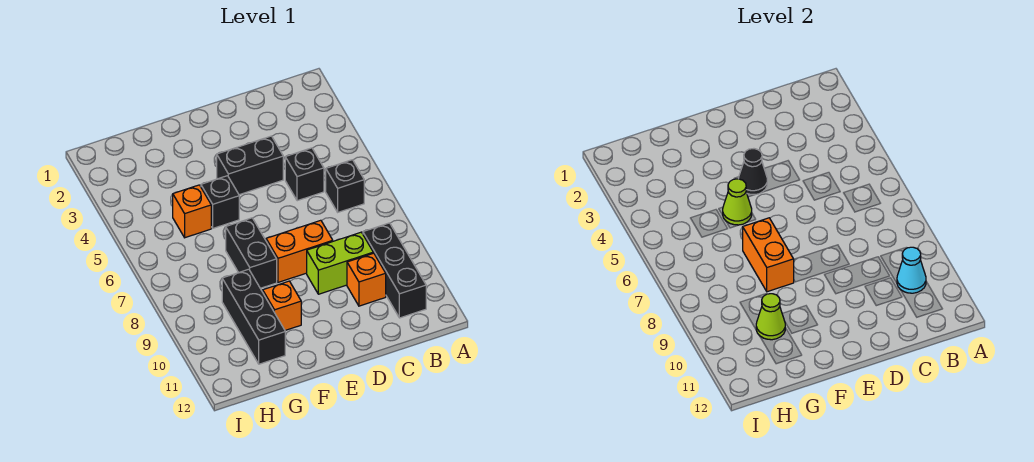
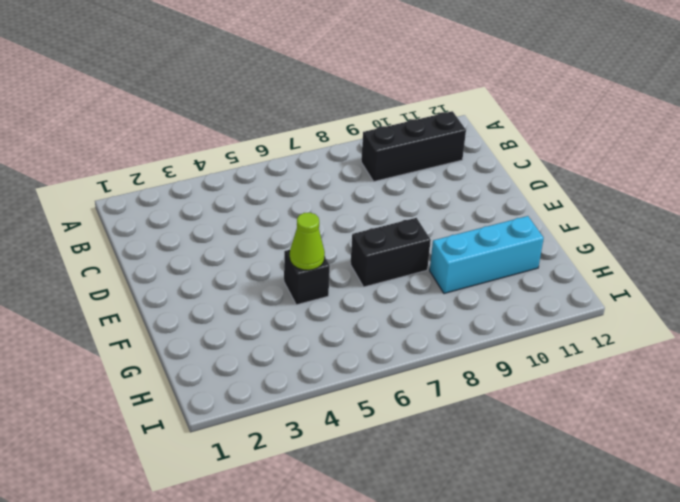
cyan brick G9:G11 level 1 -> black brick G9:G11 level 1
none -> black brick B6 level 1
none -> black brick C5 level 1
none -> lime brick C9:D9 level 1

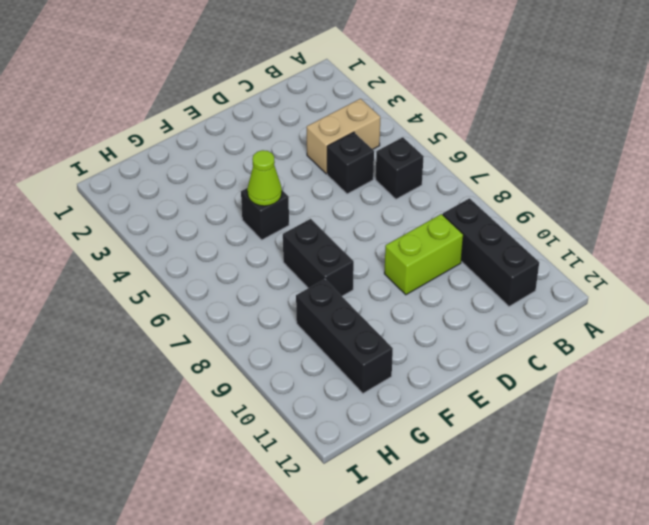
tan brick B4:C4 level 1 -> none
none -> orange brick C10 level 1
none -> black brick D4:E4 level 1
none -> orange brick D8:E8 level 1

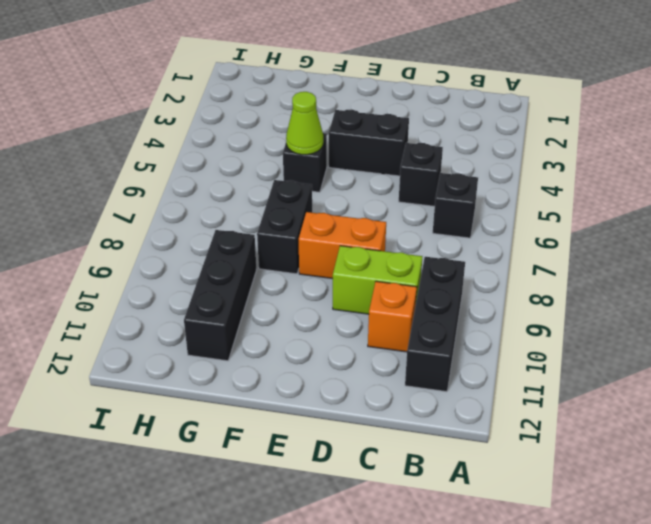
none -> orange brick F10 level 1
none -> orange brick G5 level 1
none -> cyan cone B10 level 2

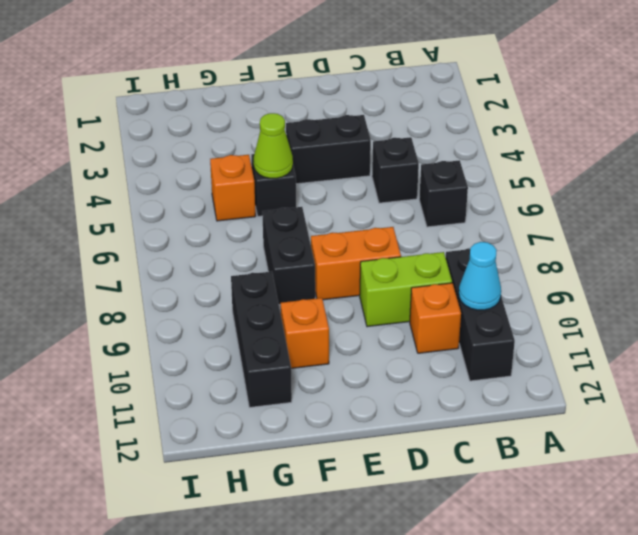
none -> black cone E4 level 2
none -> orange brick F7:F8 level 2
none -> lime cone G10 level 2

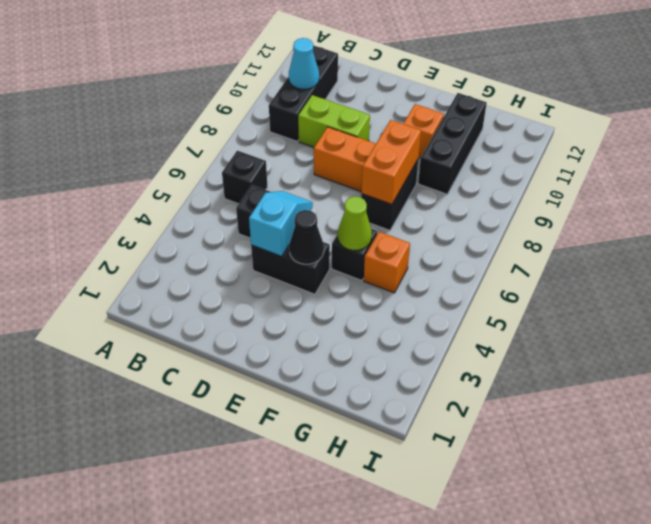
cyan slope D4:D5 level 2 top 4 -> none
none -> orange brick C10 level 1
none -> lime cone G10 level 2

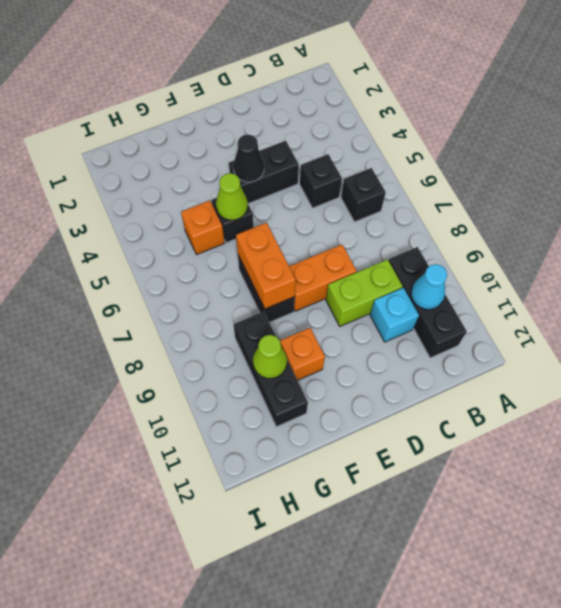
cyan brick C10 level 1 -> orange brick C10 level 1

